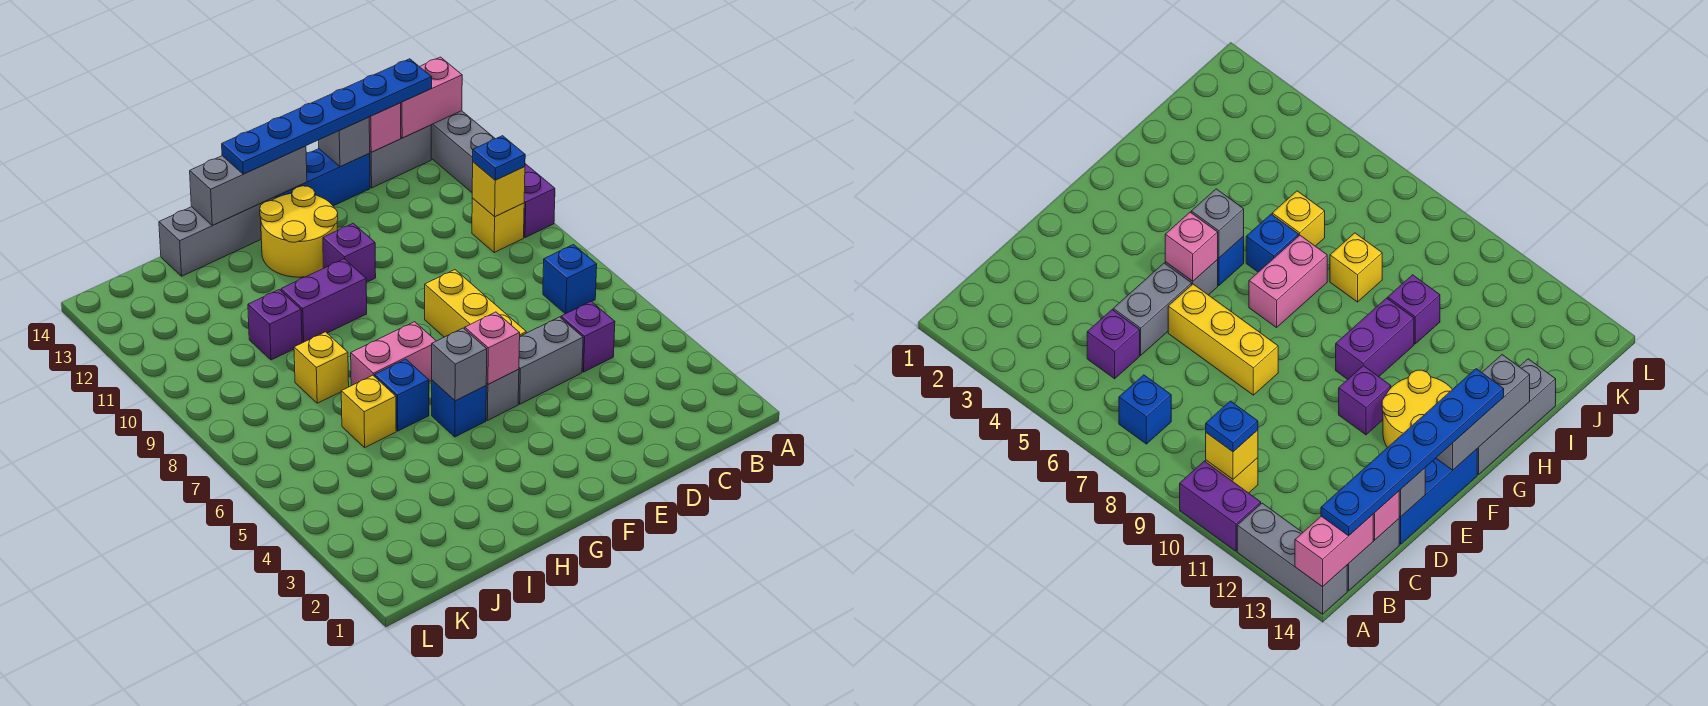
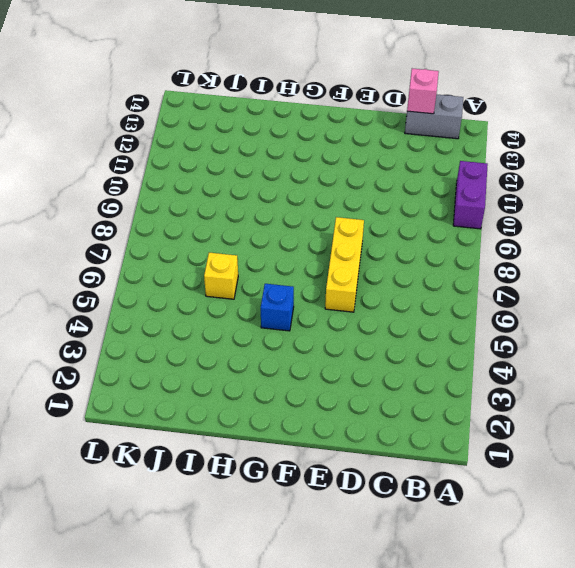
none -> grey brick A12:A14 level 1
none -> blue brick B7 level 1
none -> yellow brick B10 level 1

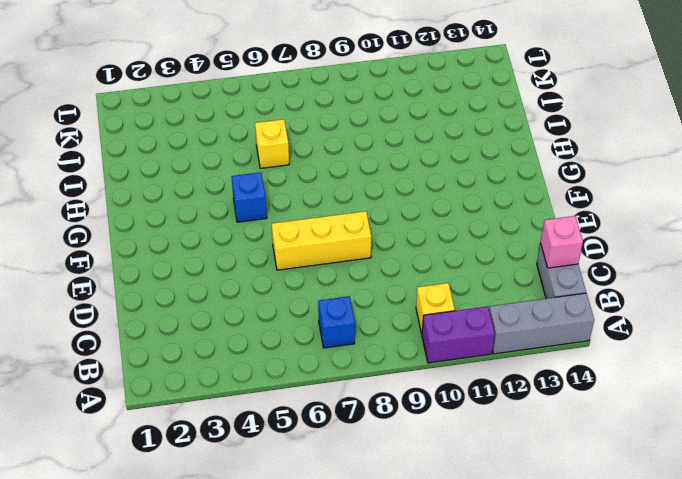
none -> purple brick C5 level 1
none -> grey brick D5:E5 level 1
none -> blue brick D14:F14 level 1

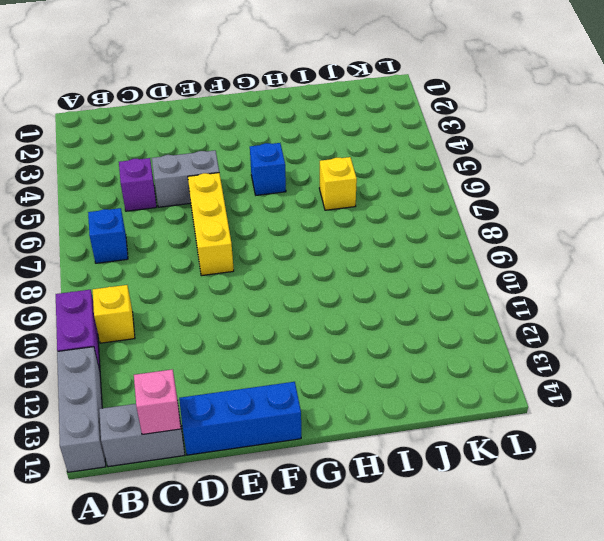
none -> grey brick F5 level 1
none -> purple brick F11 level 1
none -> yellow round brick F12:G13 level 1

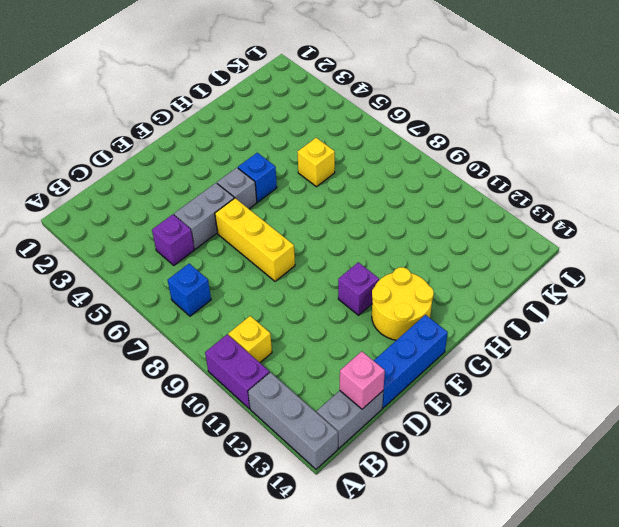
none -> pink brick G7:H7 level 1
none -> purple brick G10:H10 level 1
none -> grey brick G14:I14 level 1

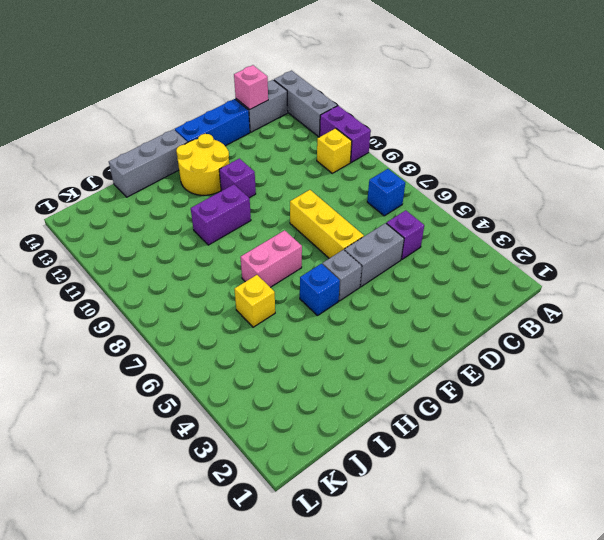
none -> blue brick H6 level 1
none -> yellow brick I8 level 1
none -> purple brick I10 level 1

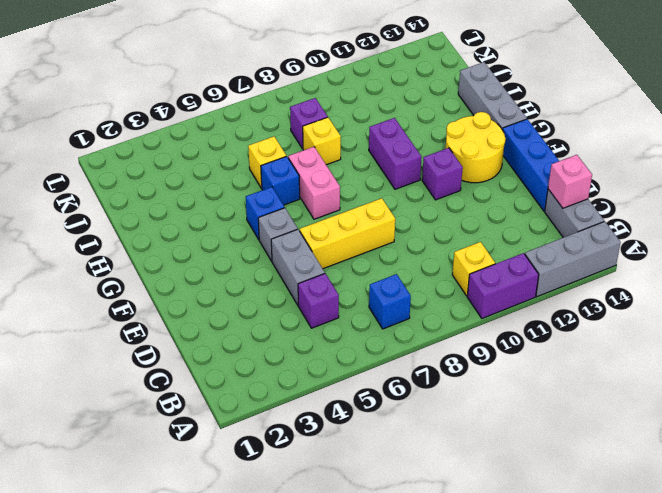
purple brick J8 level 1 -> purple brick I10 level 1
none -> pink brick A14:B14 level 2
none -> yellow brick B10 level 2
none -> grey brick D14 level 2

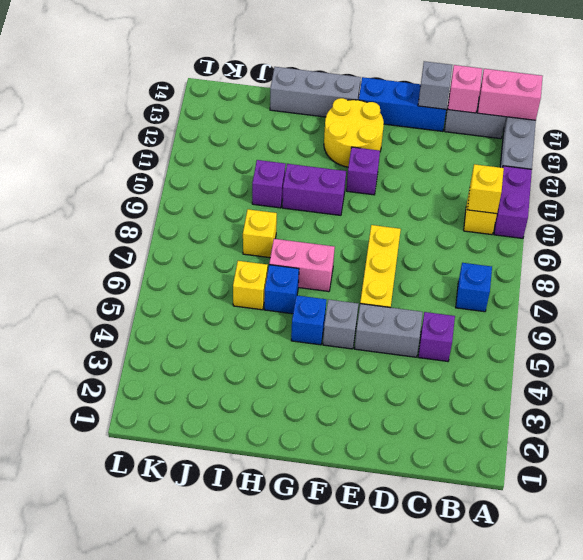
none -> pink brick F5 level 2
none -> grey brick F14:H14 level 2
none -> grey brick G5 level 2

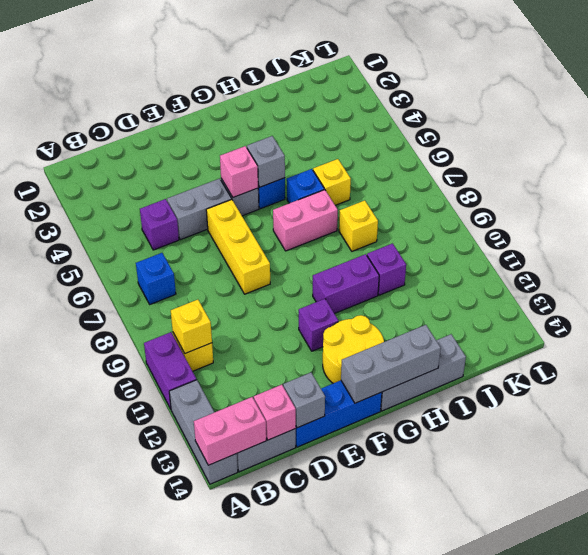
none -> blue plate B10 level 3
none -> blue plate B14:G14 level 3

